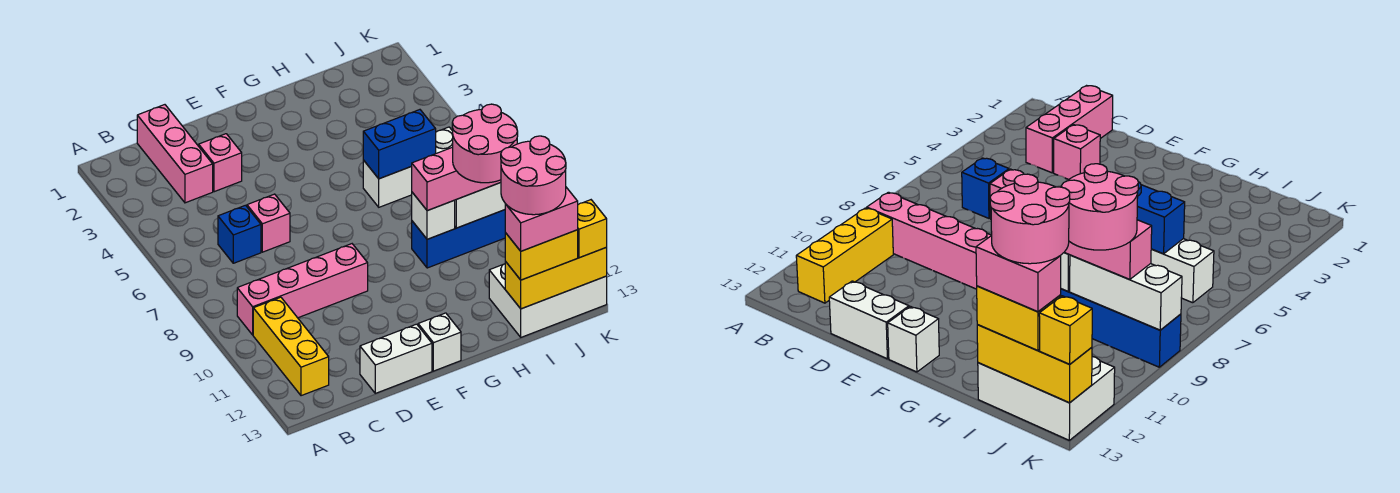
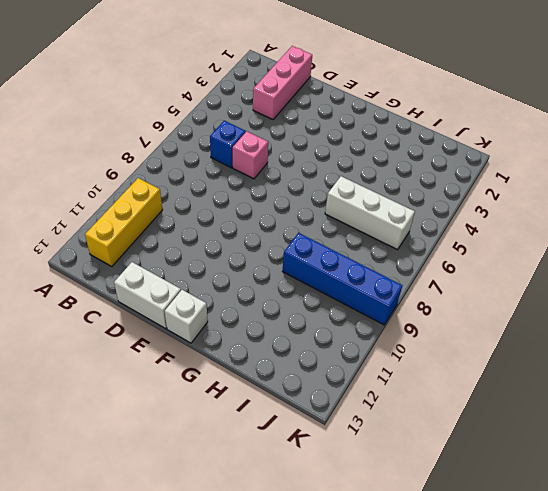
none -> pink brick B9:E9 level 1
none -> pink brick D3 level 1
none -> white brick I12:K13 level 1

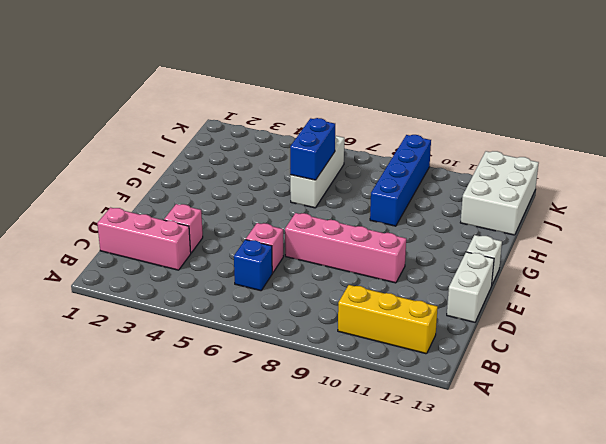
pink brick E7:E10 level 1 -> pink brick B9:E9 level 1
none -> white brick H9 level 2
none -> white brick I9:K9 level 2
none -> yellow brick I13:K13 level 2

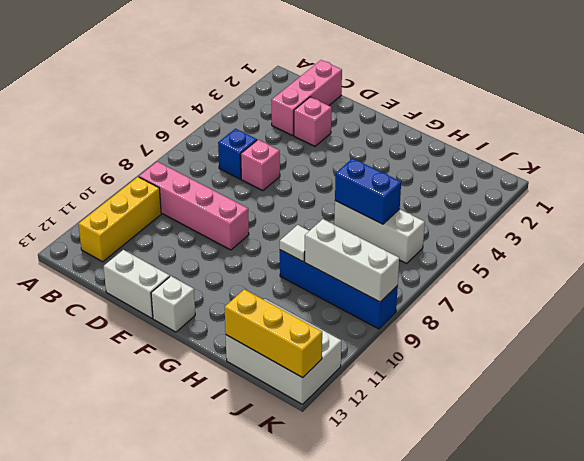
white tile H9 level 2 -> white brick H9 level 2
none -> pink brick H9:J9 level 3
none -> yellow brick I13:J13 level 3
none -> yellow brick K13 level 3

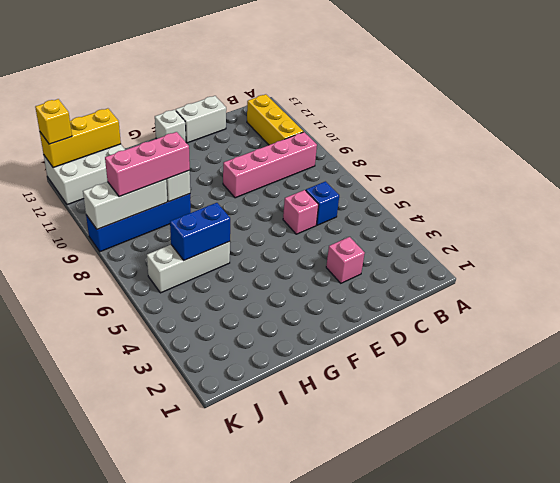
none -> pink brick C1:C3 level 1
none -> yellow brick I13:J13 level 3
none -> pink round brick I9:J10 level 4

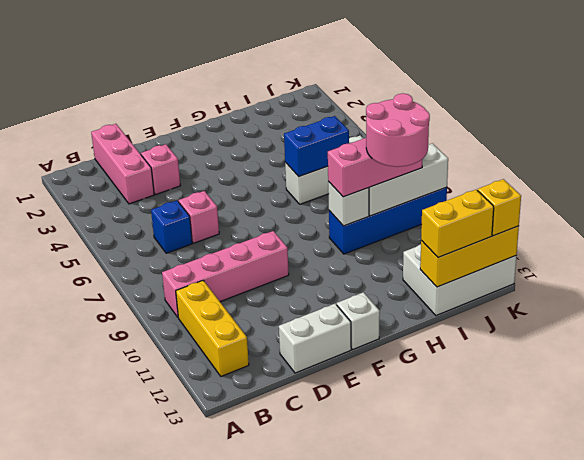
none -> pink brick I13:J13 level 4
none -> pink round brick I12:J13 level 5

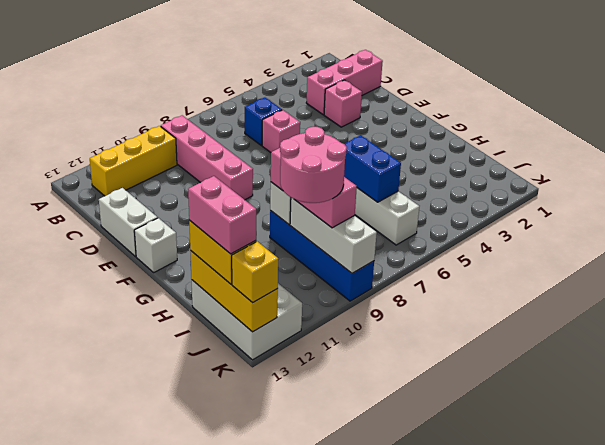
none -> pink round brick I12:J13 level 5

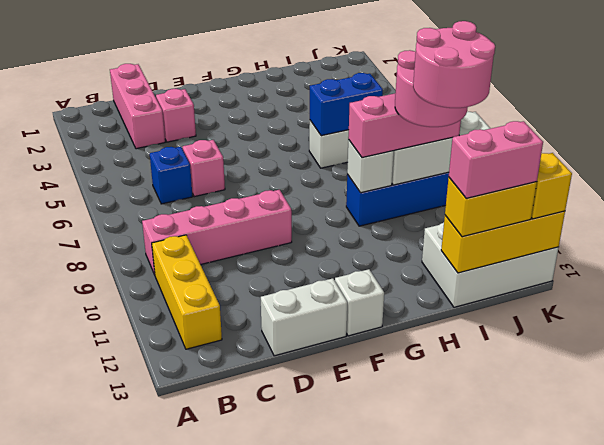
pink round brick I10:J11 level 5 -> pink round brick I12:J13 level 5

